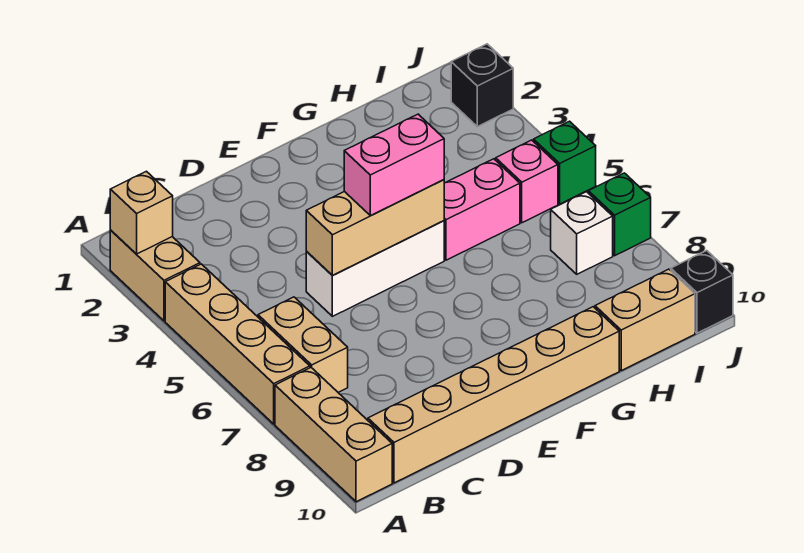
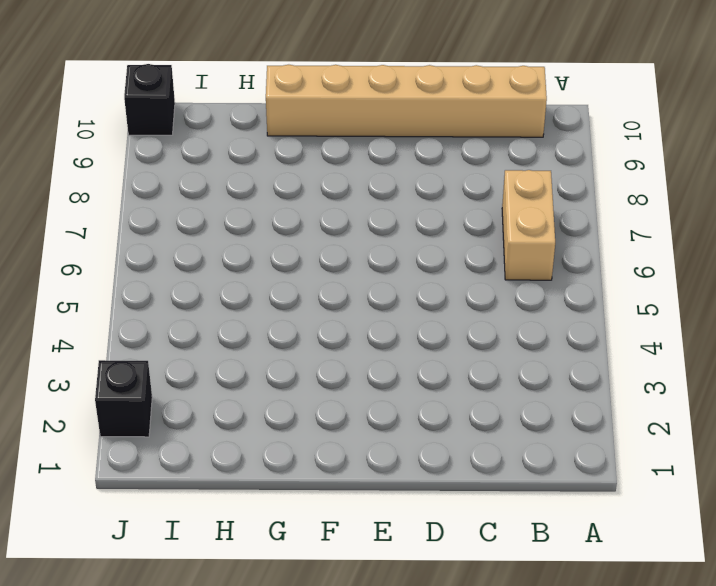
none -> tan brick A2:A3 level 1
none -> tan brick A4:A7 level 1
none -> tan brick A8:A10 level 1

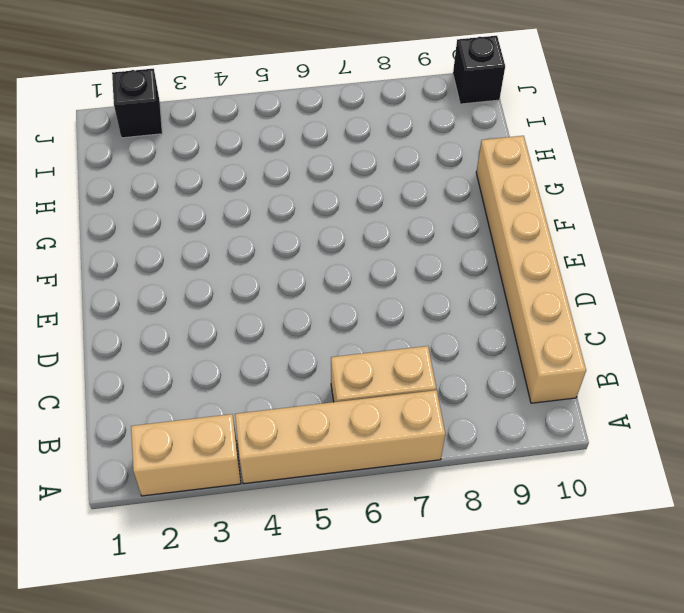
none -> tan brick A8:A10 level 1
none -> white brick D5:F5 level 1
none -> pink brick G5:H5 level 1

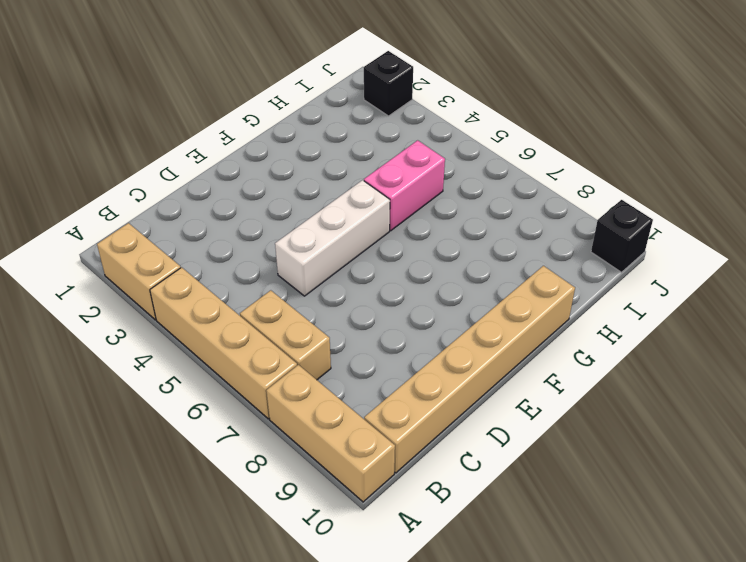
none -> tan brick H10:I10 level 1
none -> pink brick I5 level 1
none -> white brick I7 level 1

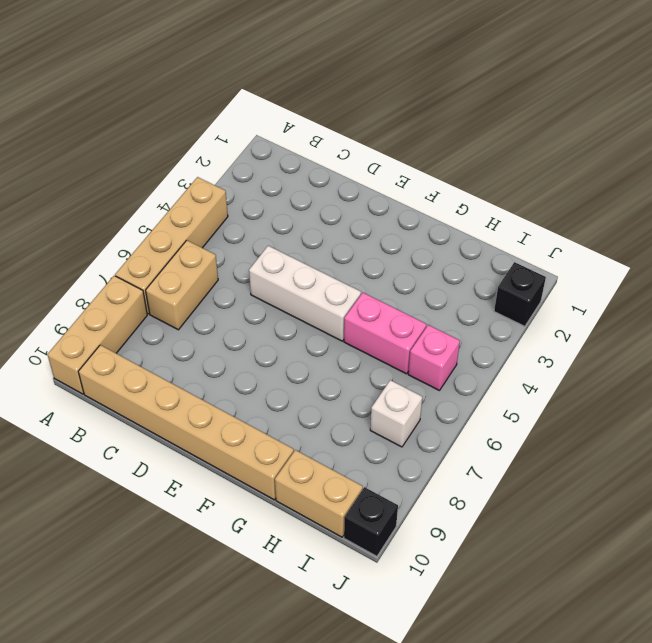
none -> tan brick A2:A3 level 1
none -> green brick J5 level 1
none -> green brick J7 level 1

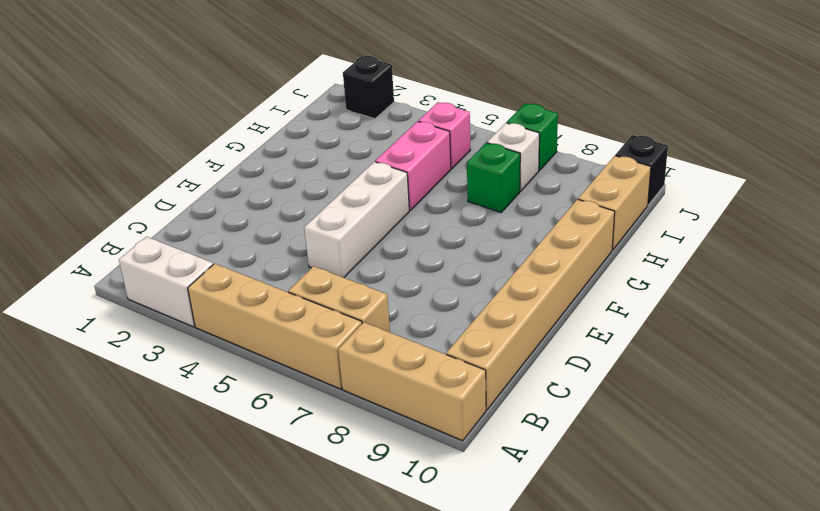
white brick A2:A3 level 1 -> tan brick A2:A3 level 1
green brick H7 level 1 -> green brick J5 level 1
none -> tan brick A2 level 2
none -> tan brick D5:F5 level 2
none -> pink brick E5:F5 level 3

